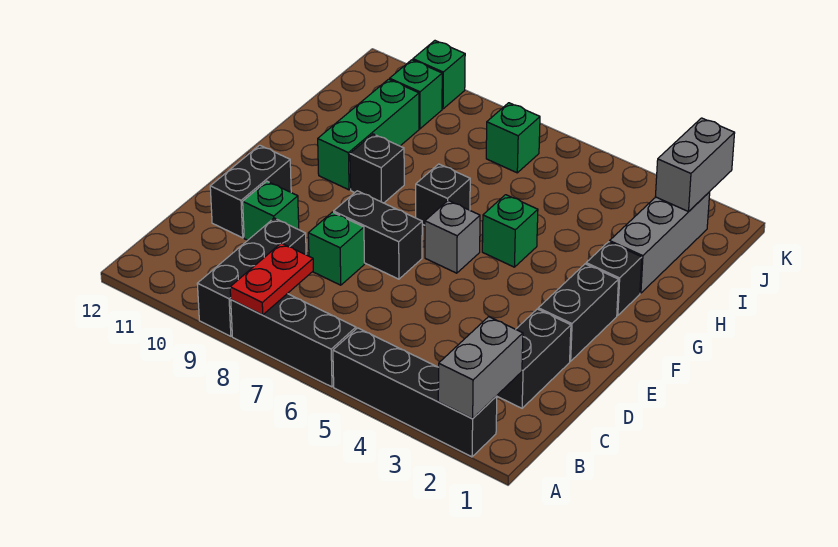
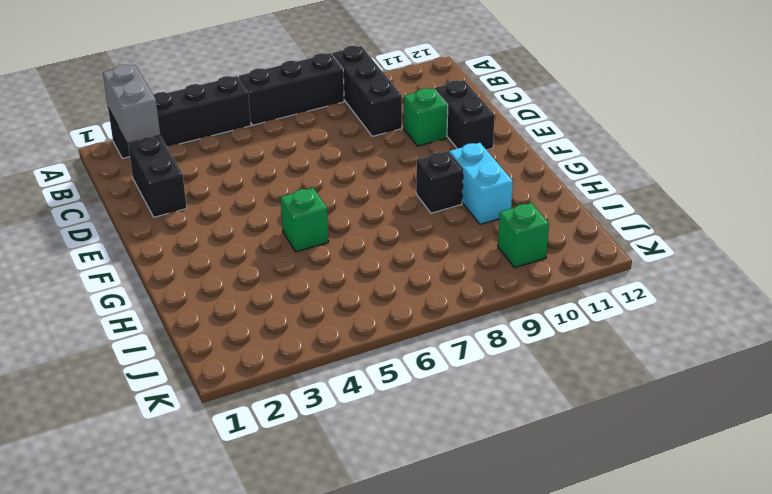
cyan brick G10:H10 level 1 -> green brick G10:I10 level 1
none -> green brick D8 level 1
none -> black brick E2:F2 level 1
none -> black brick E7:E8 level 1

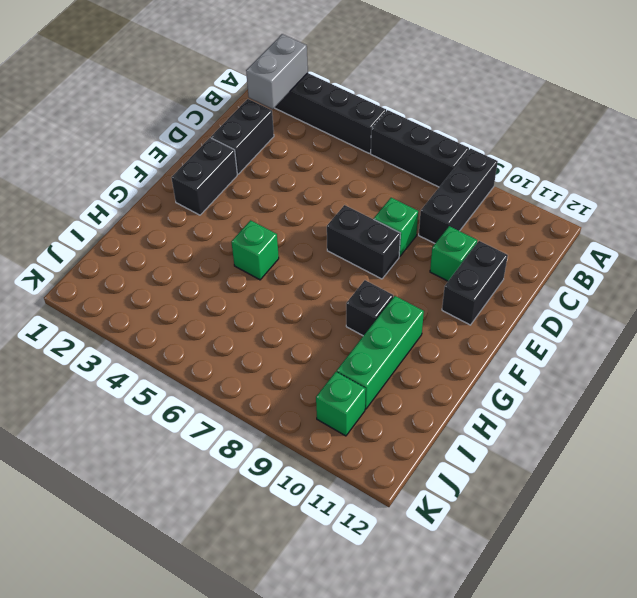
none -> grey brick F6 level 1
none -> black brick G2 level 1
none -> black brick G7 level 1

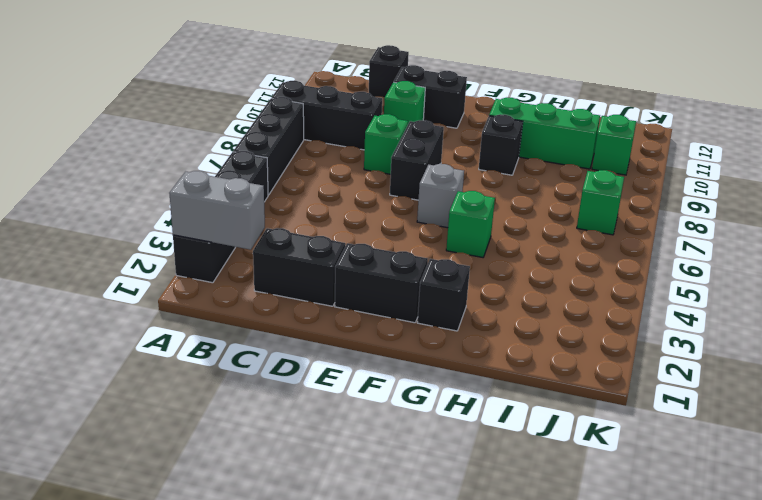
black brick C12 level 1 -> black brick G7 level 1
none -> grey brick H2:J2 level 1
none -> green brick K10 level 1
none -> red plate A8:B8 level 2

